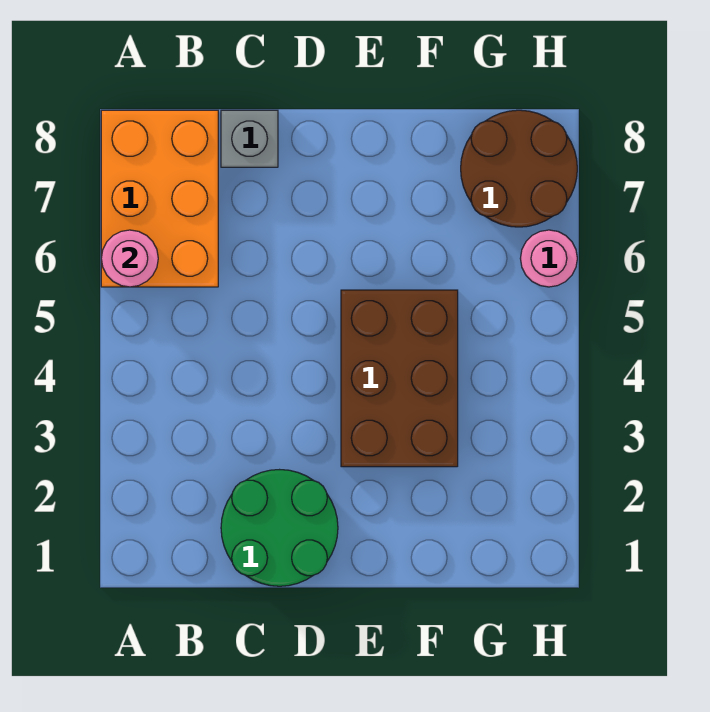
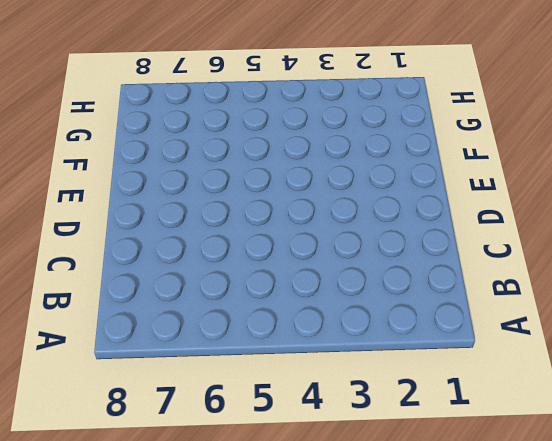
none -> orange brick A6:B8 level 1
none -> green round brick C1:D2 level 1

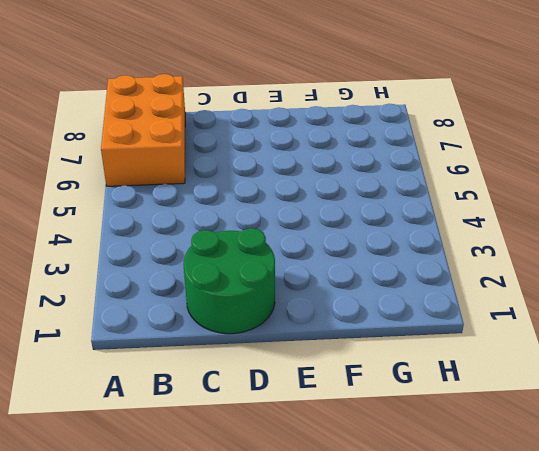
none -> grey brick C8 level 1
none -> brown brick E3:F5 level 1

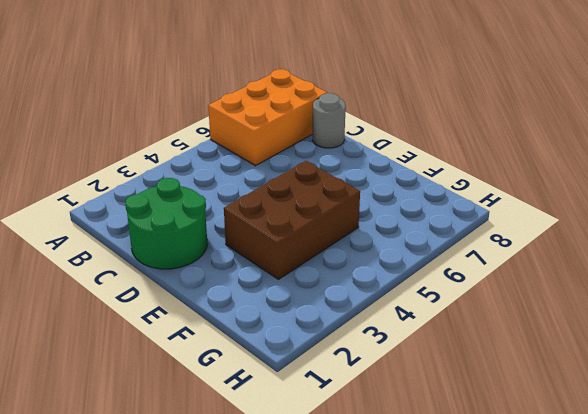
grey round brick C8 level 1 -> grey brick C8 level 1
none -> brown round brick G7:H8 level 1
none -> pink round brick H6 level 1

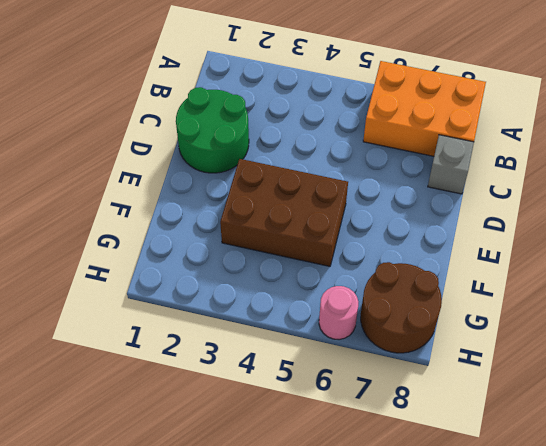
none -> pink round brick A6 level 2

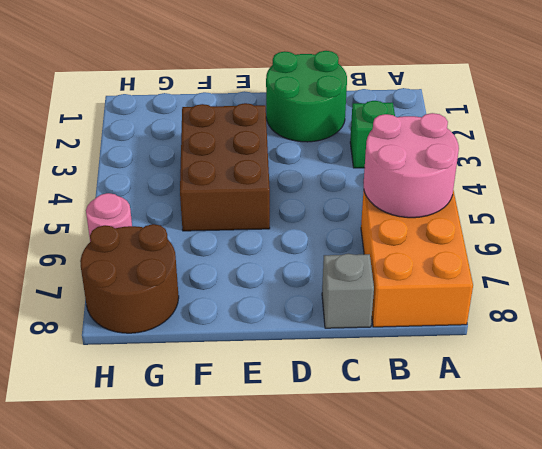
pink round brick A5:B6 level 2 -> pink round brick A6 level 2
green brick B3 level 1 -> none

